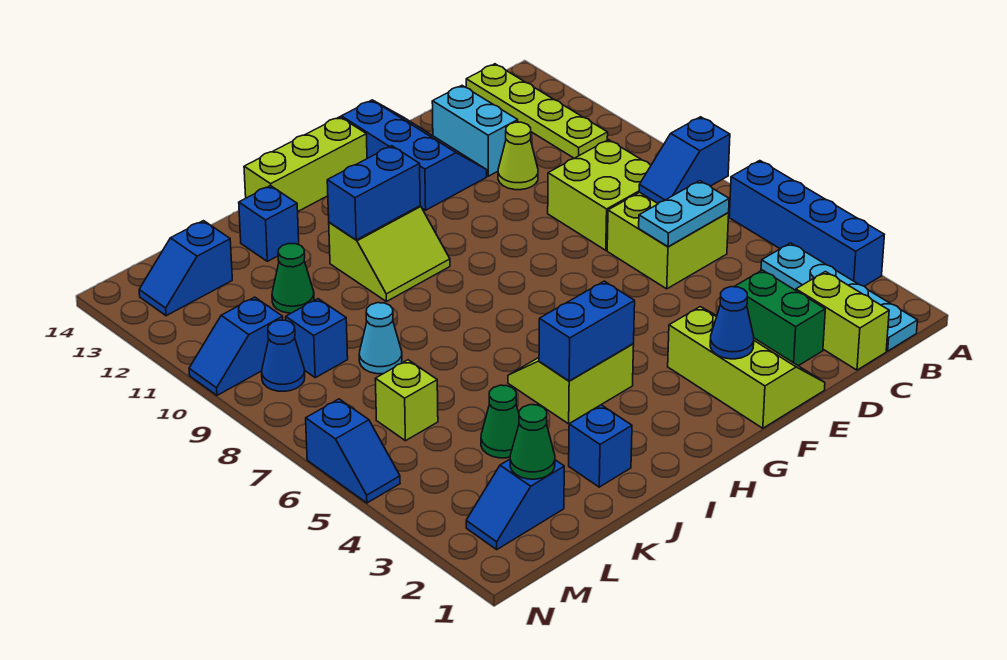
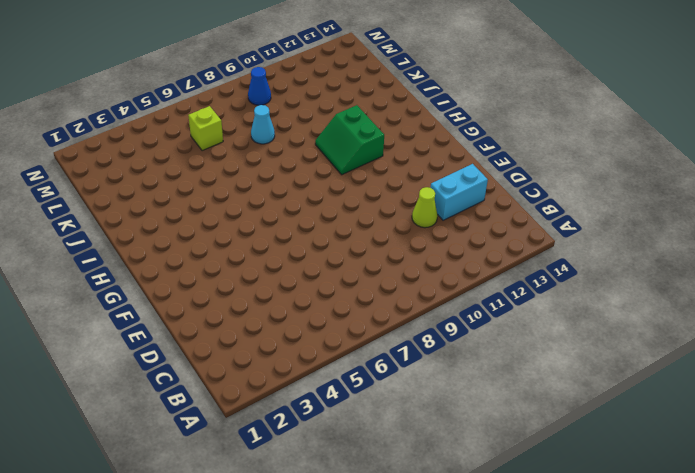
green slope H10:I11 level 1 top 11 -> lime slope H10:I11 level 1 top 11
none -> blue brick A3:A6 level 1
none -> cyan plate B1:B4 level 1
none -> lime plate B11:B14 level 1
none -> lime brick C1:C2 level 1

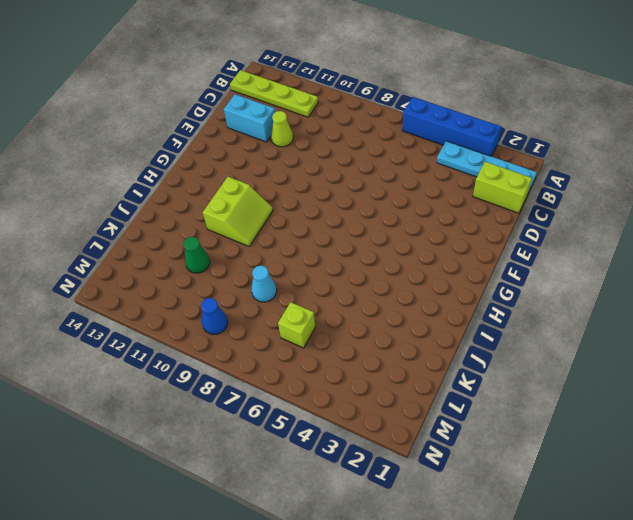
none -> lime brick C6:D7 level 1
none -> lime brick C8:D9 level 1
none -> green brick D2:D3 level 1
none -> lime slope E1:F3 level 1 top F

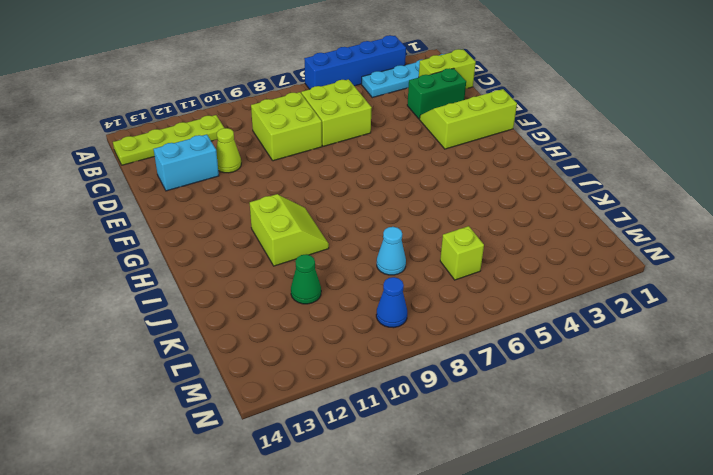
none -> blue slope E12:F14 level 1 top F
none -> lime brick G14:I14 level 1
none -> lime slope H4:I5 level 1 top 4
none -> blue brick J2 level 1

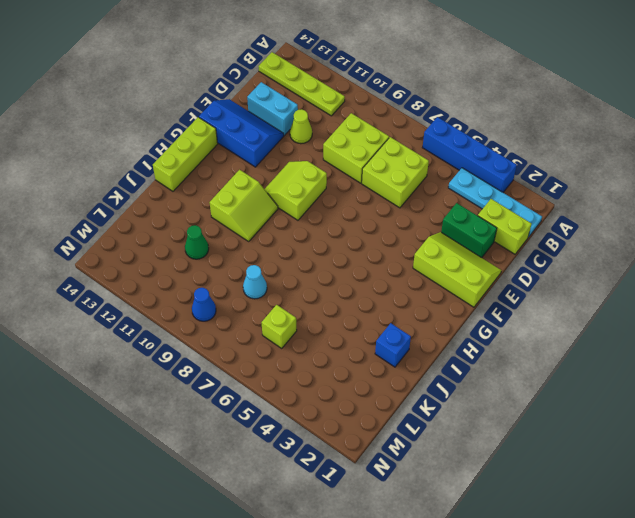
lime slope F9:G10 level 1 top 9 -> lime slope H4:I5 level 1 top 4
none -> blue brick J13 level 1
none -> green cone K4 level 1
none -> blue slope L2:M2 level 1 top L
none -> blue brick L9 level 1

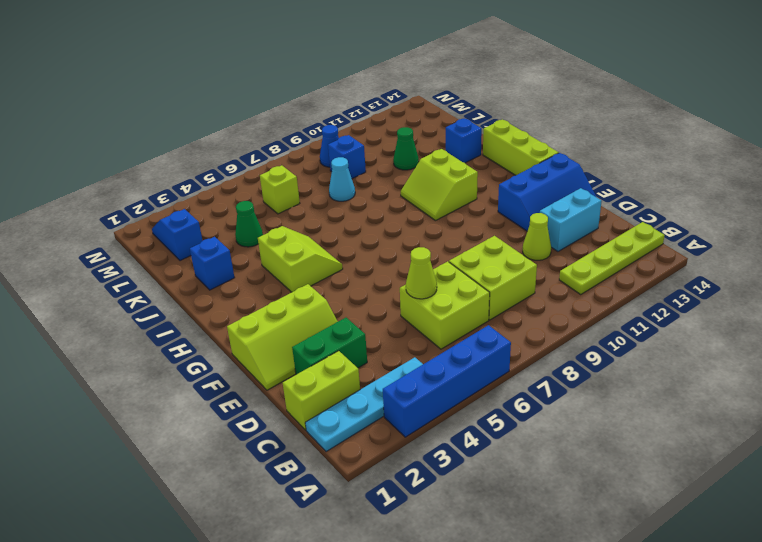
lime cone D6 level 2 -> cyan plate C6:D6 level 2
none -> blue slope L13:M13 level 1 top L
none -> blue slope M10:N10 level 1 top M
none -> blue slope N5:N6 level 1 top 6
none -> blue slope B7:C7 level 2 top B

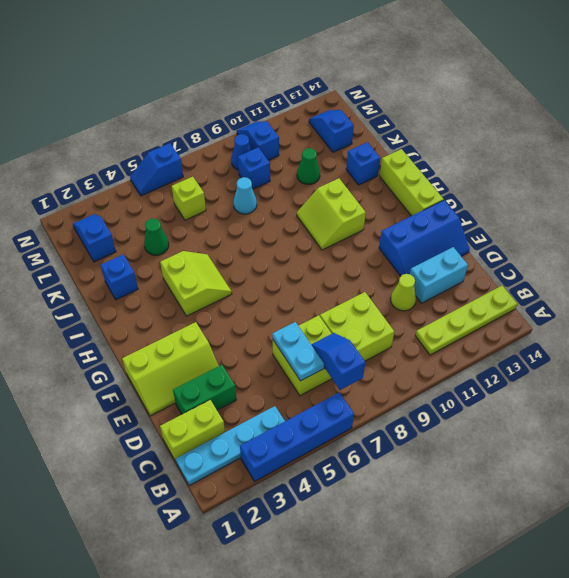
none -> blue cone F2 level 2
none -> blue brick H4:I4 level 2
none -> blue brick H11:I11 level 2
none -> green cone L2 level 2

